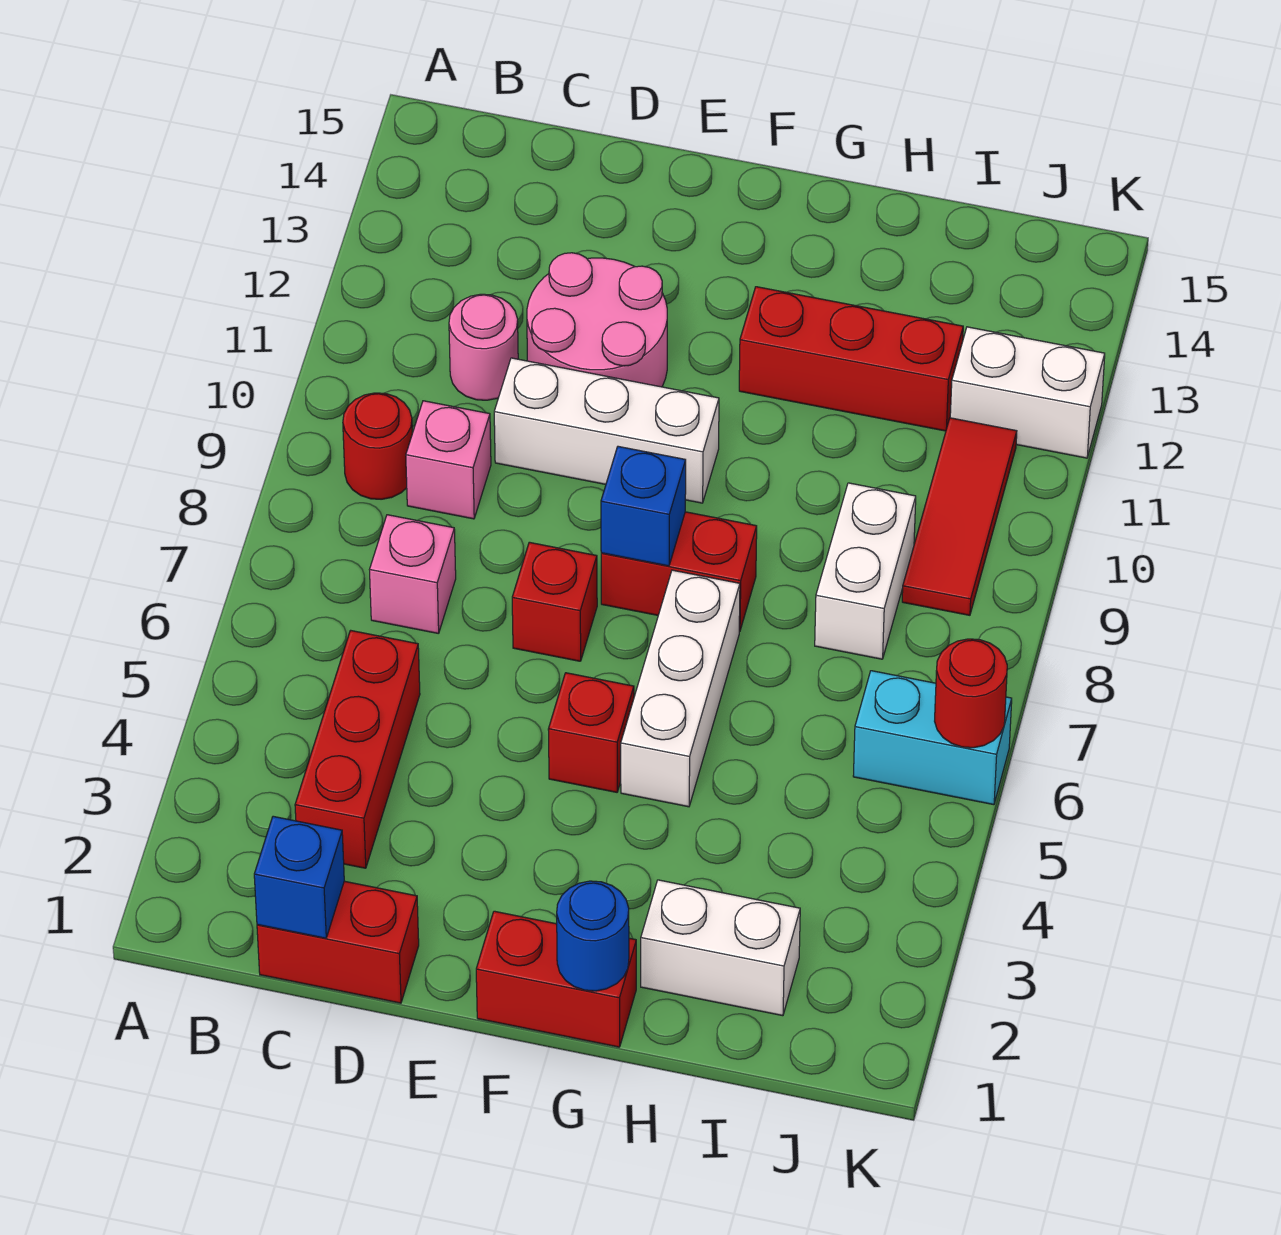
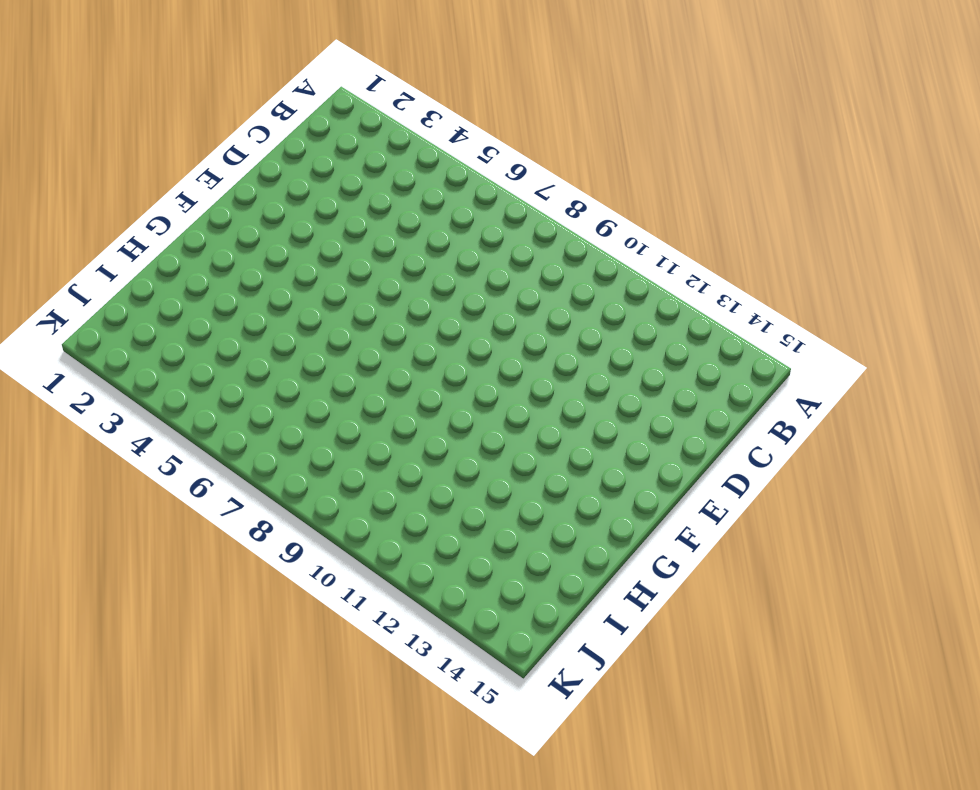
none -> red round brick B9 level 1
none -> red brick C1:D1 level 1
none -> red brick C3:C5 level 1

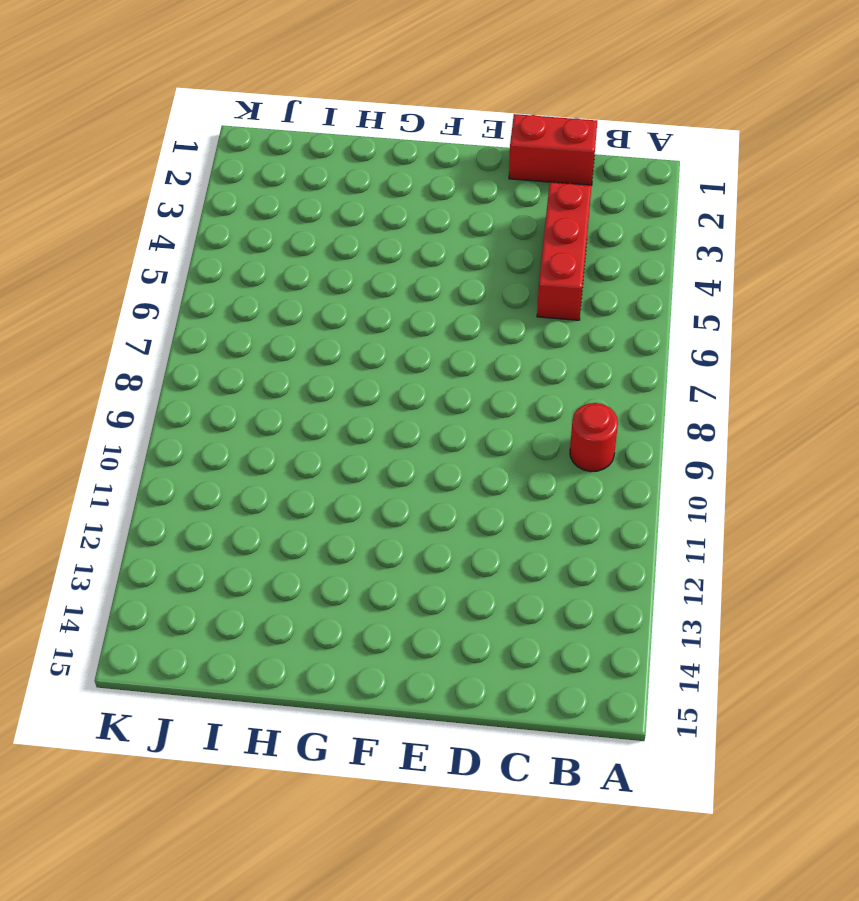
none -> pink brick C7 level 1
none -> pink brick C9 level 1
none -> pink round brick C11 level 1

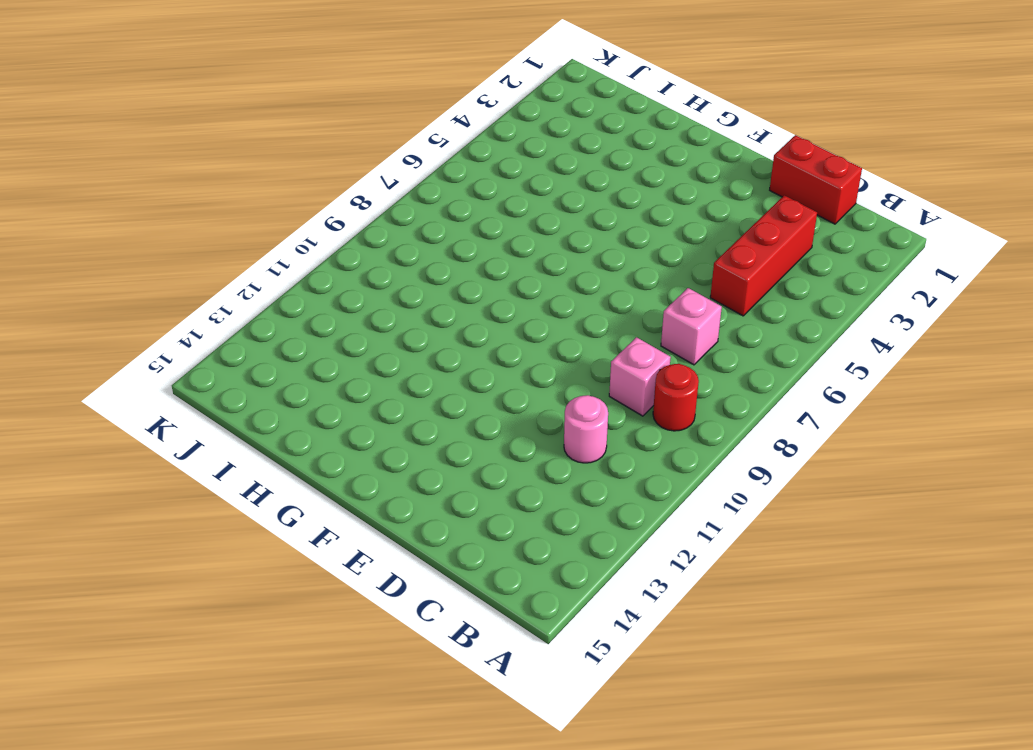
none -> white brick D10:F10 level 1
none -> pink round brick D11:E12 level 1
none -> red brick E7 level 1

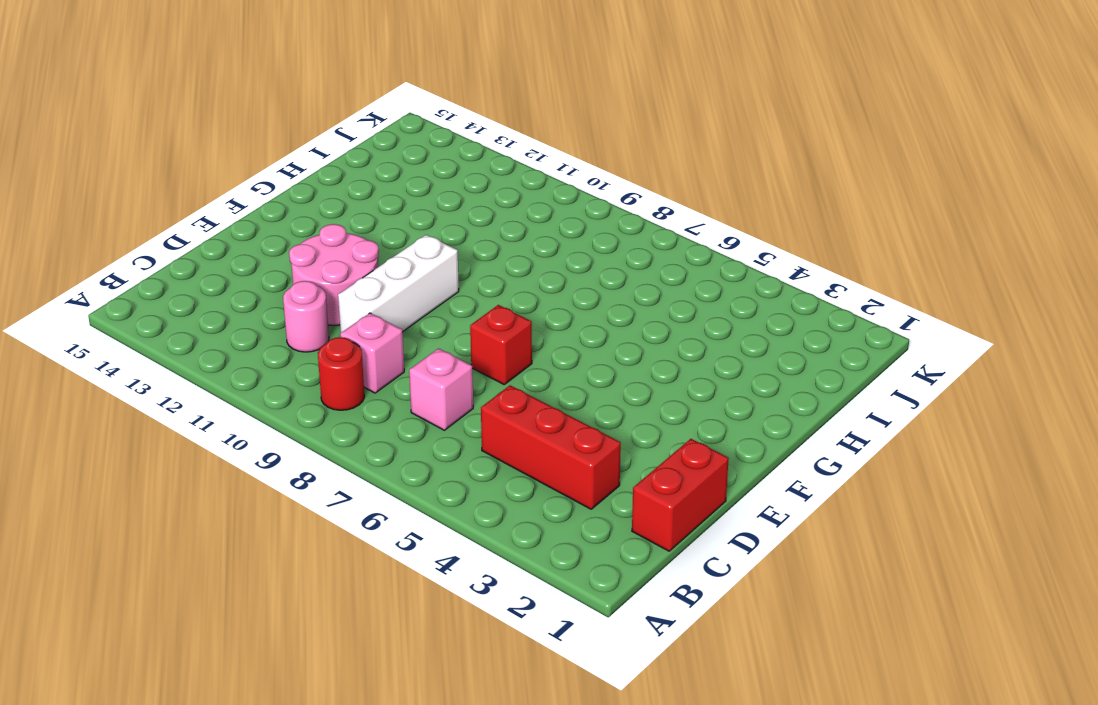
none -> red brick F1:G1 level 1
none -> red brick F5 level 1
none -> red brick F8:G8 level 1

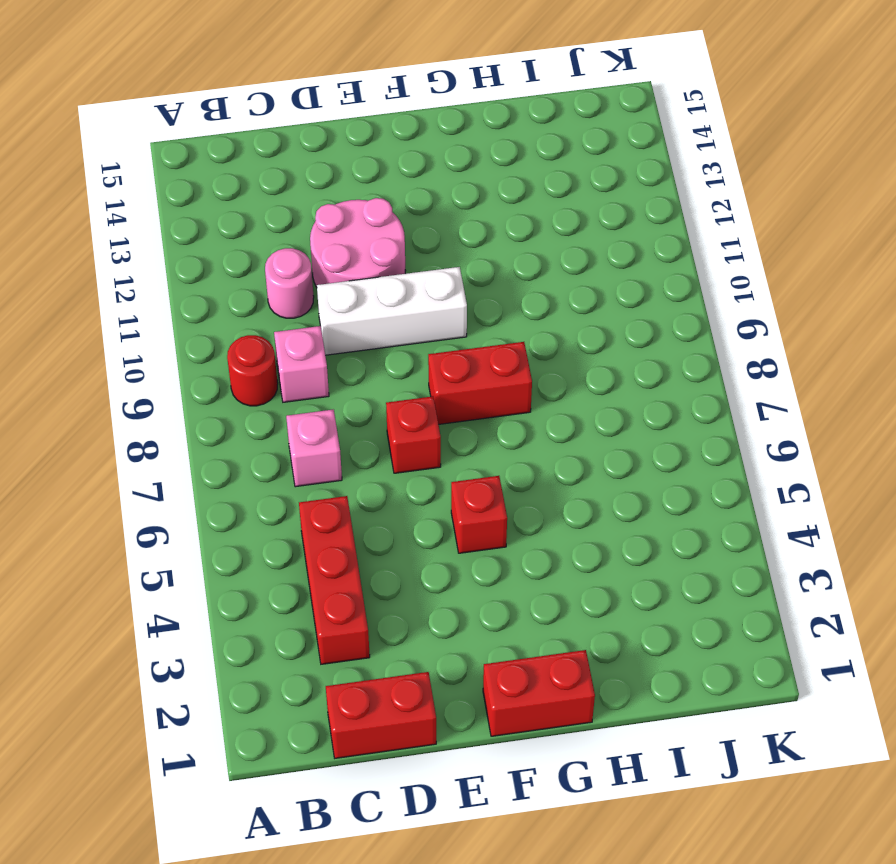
none -> white brick G5:G7 level 1
none -> red brick G12:I12 level 1
none -> white brick H2:I2 level 1

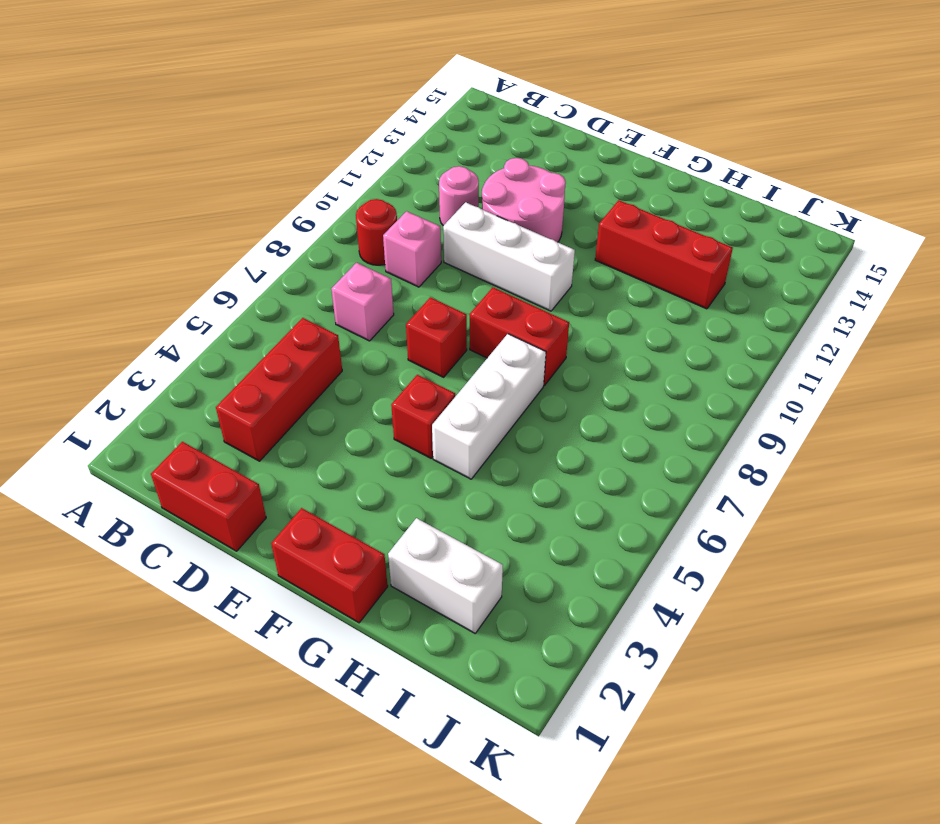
none -> white brick I8:I9 level 1
none -> cyan brick J6:K6 level 1
none -> red tile J9:J11 level 1

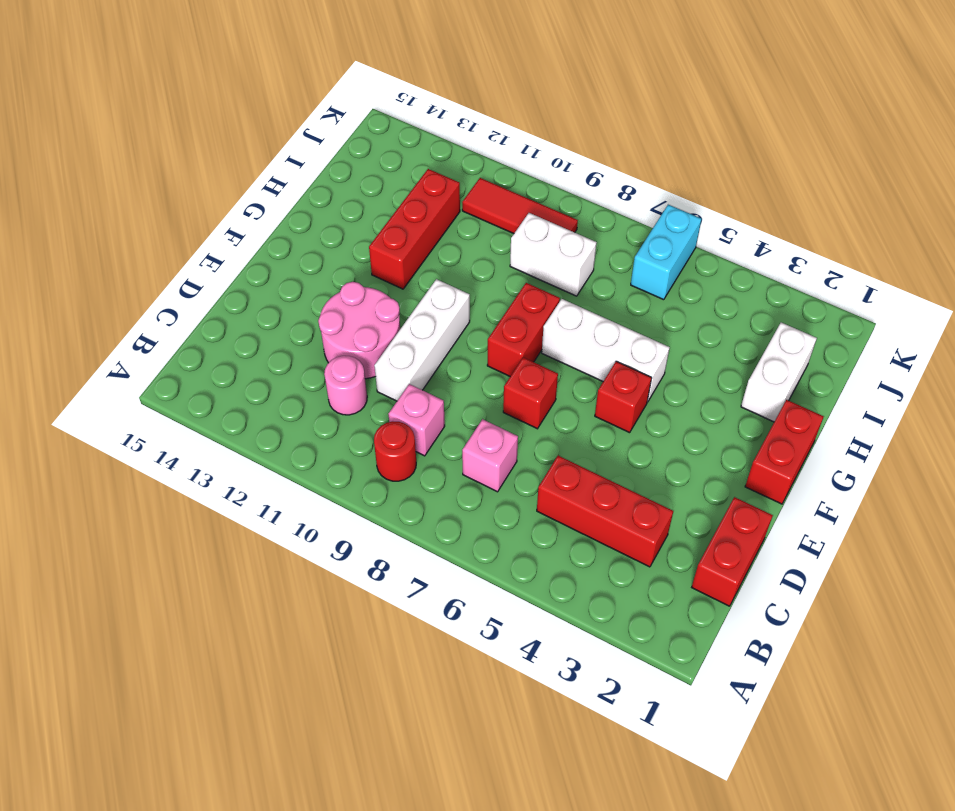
none -> white brick J12:K12 level 1
none -> blue brick C1 level 2
none -> blue brick F8 level 2

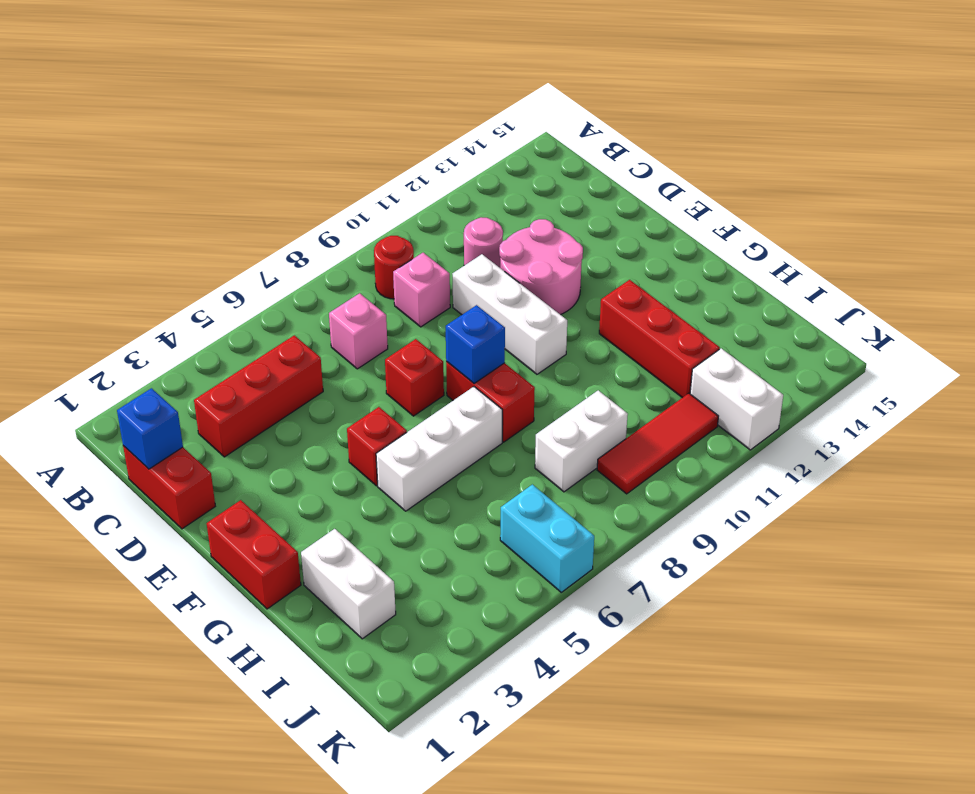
none -> blue round brick G1 level 2
none -> red round brick K6 level 2

